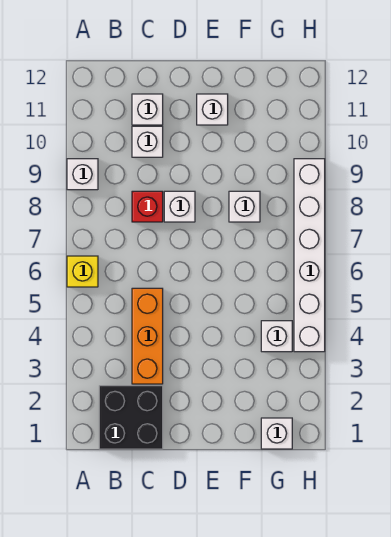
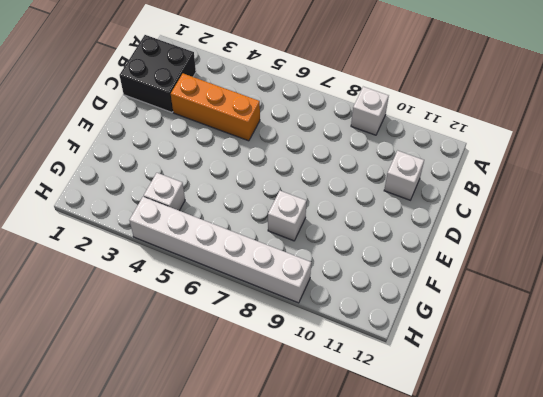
none -> yellow brick A6 level 1
none -> red brick C8 level 1
none -> white brick C10 level 1

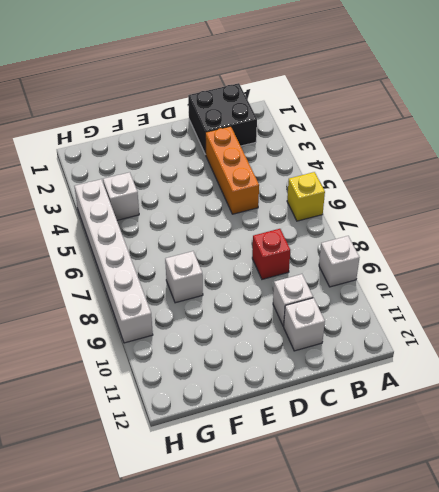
none -> white brick D8 level 1
none -> white brick E11 level 1
none -> white brick G1 level 1

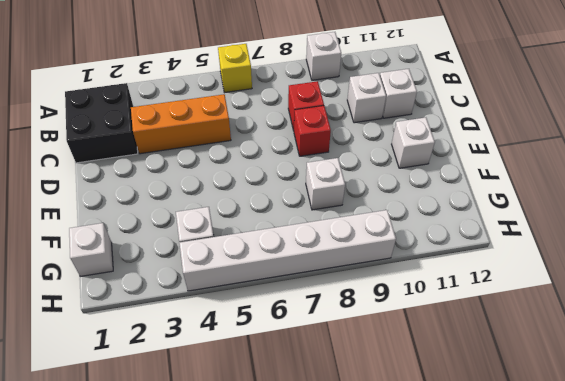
red brick D8 level 1 -> white brick D8 level 1

